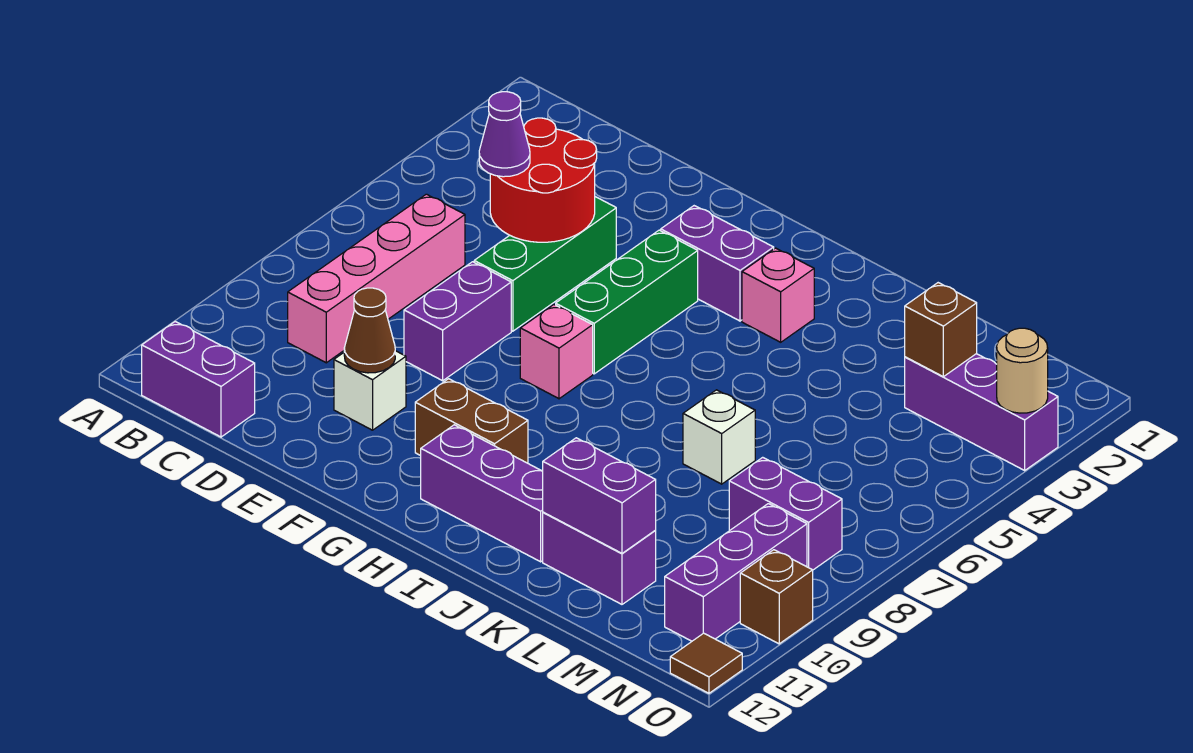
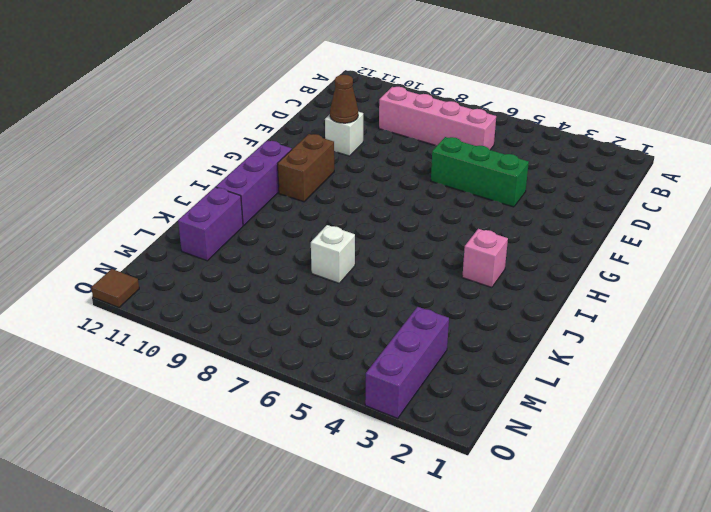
none -> purple brick B12:C12 level 1
none -> purple brick E7:E8 level 1
none -> purple brick G3:H3 level 1

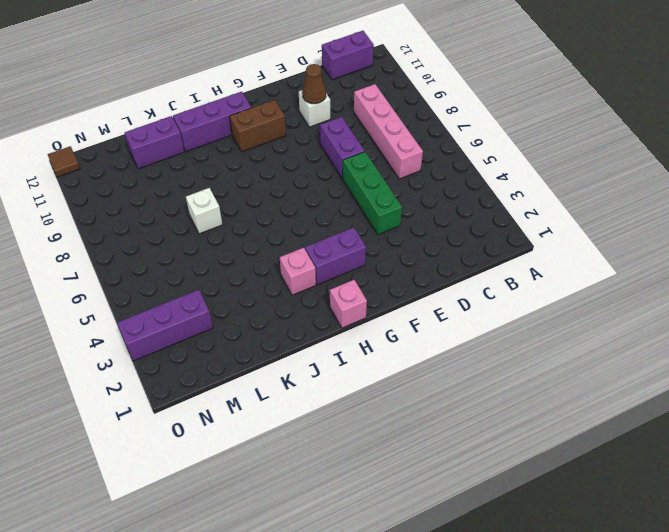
pink brick H1 level 1 -> pink brick G7 level 1
none -> green brick G4:G6 level 1
none -> purple brick M8:N8 level 1
none -> purple brick N9:N11 level 1

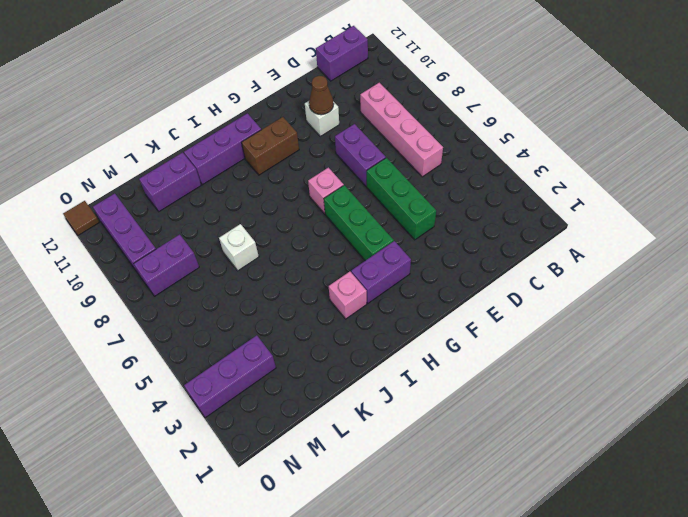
none -> brown brick O10 level 1
none -> red round brick D4:E5 level 2
none -> purple brick K11:L11 level 2

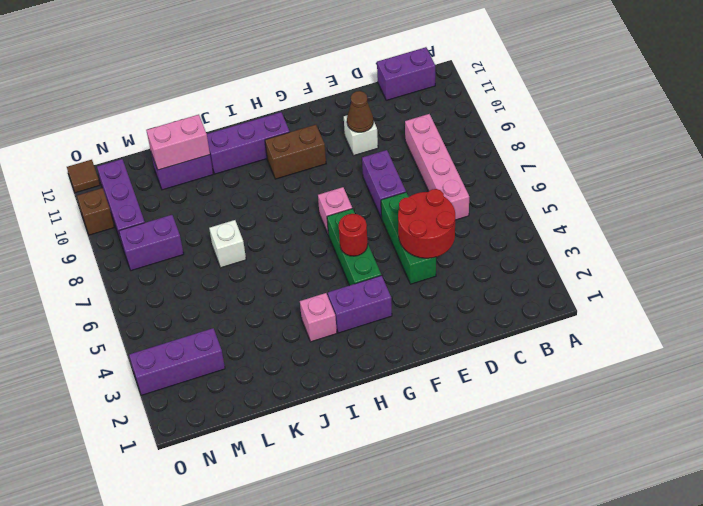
red round brick G5 level 2 -> none
pink brick K11:L11 level 2 -> purple brick K11:L11 level 2
none -> brown brick M3 level 2
none -> tan round brick O3 level 2
none -> purple cone D5 level 3

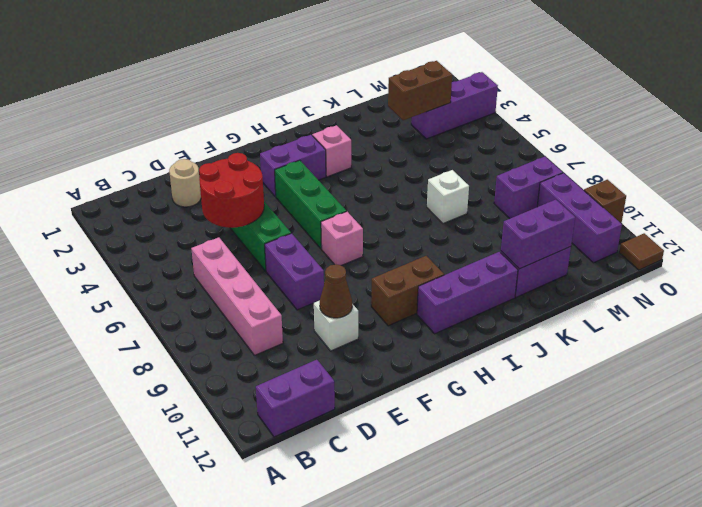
tan round brick D2 level 1 -> tan round brick O3 level 2
brown brick L3:M3 level 2 -> brown brick M3 level 2
none -> purple cone D5 level 3

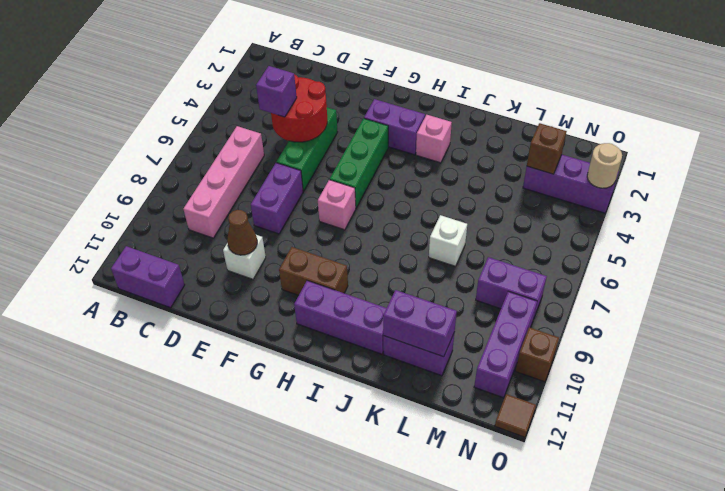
purple brick D5 level 3 -> purple cone D5 level 3

